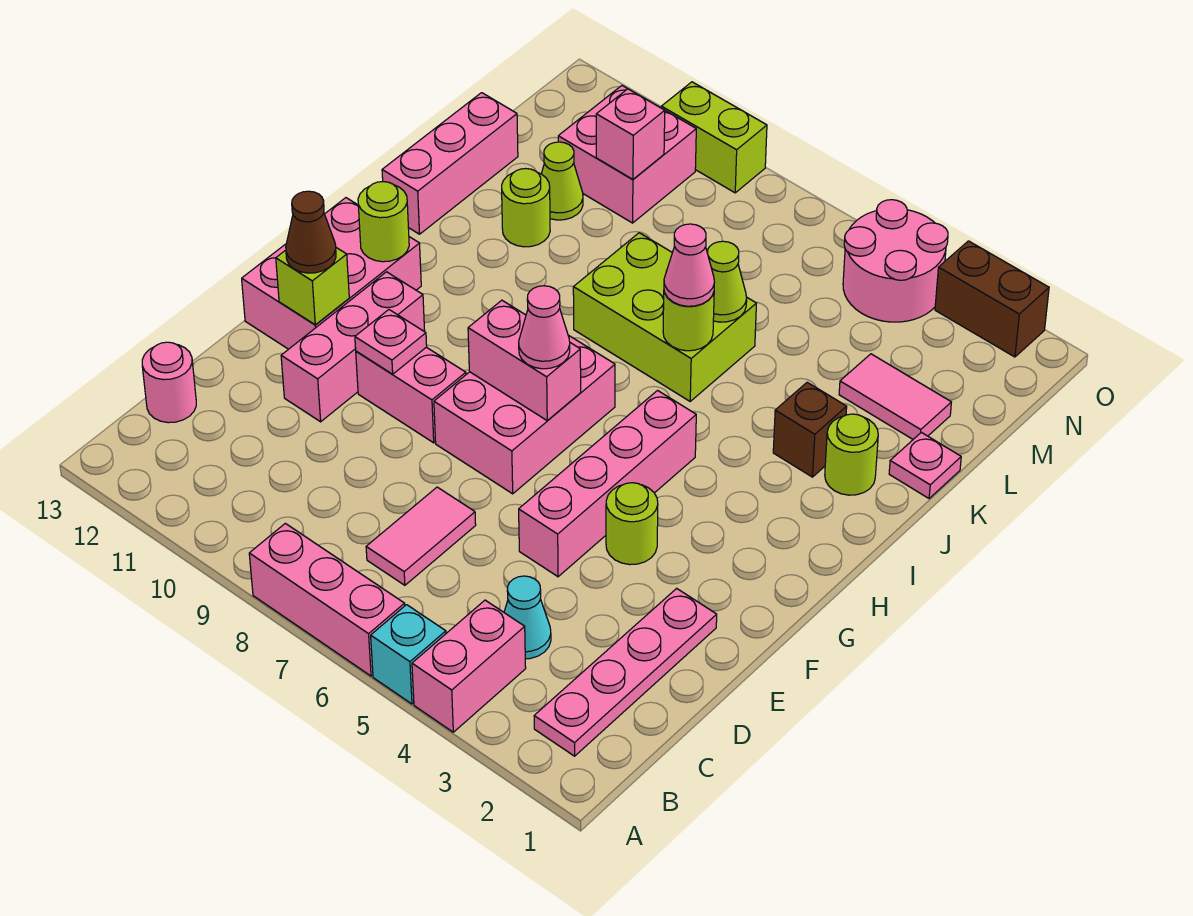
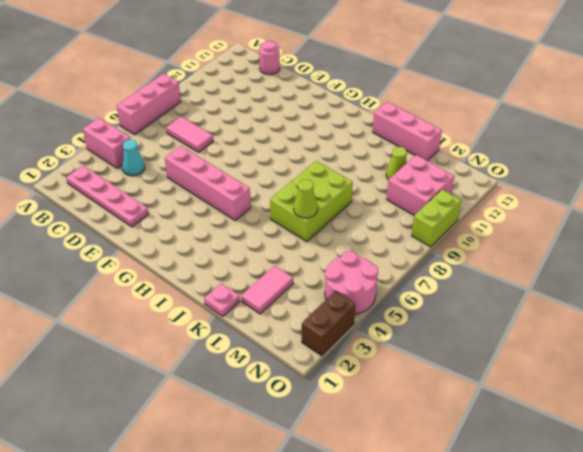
none -> cyan brick A5 level 1
none -> pink brick E11:G11 level 1
none -> lime round brick F4 level 1
none -> pink brick F7:H8 level 1

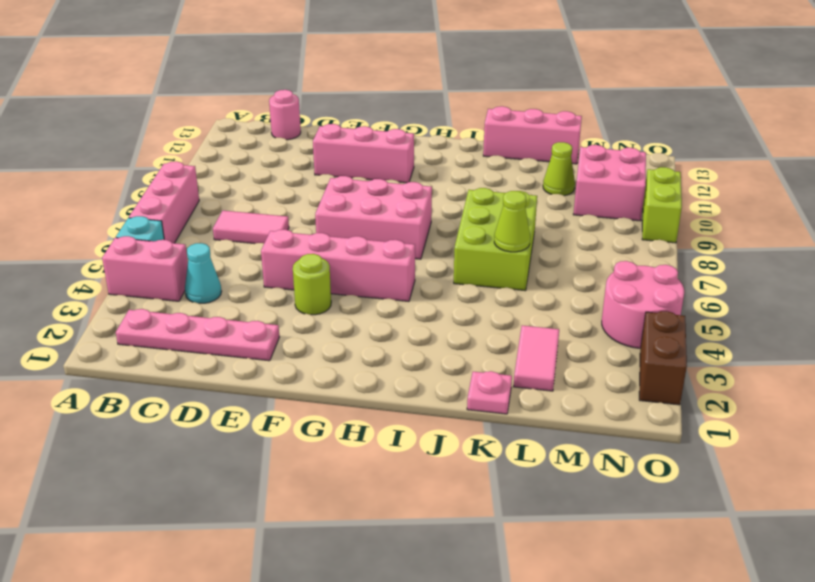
none -> pink brick F9:F10 level 1
none -> pink brick F12:H13 level 1
none -> lime round brick J2 level 1
none -> brown brick J3 level 1

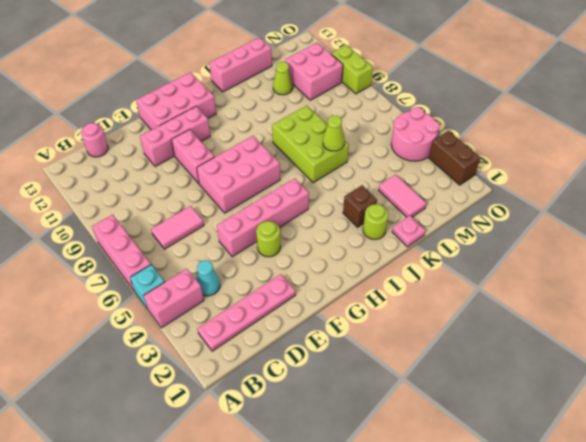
none -> lime round brick K11 level 1
none -> pink plate F10 level 2
none -> lime brick F12 level 2
none -> pink brick G7:G8 level 2

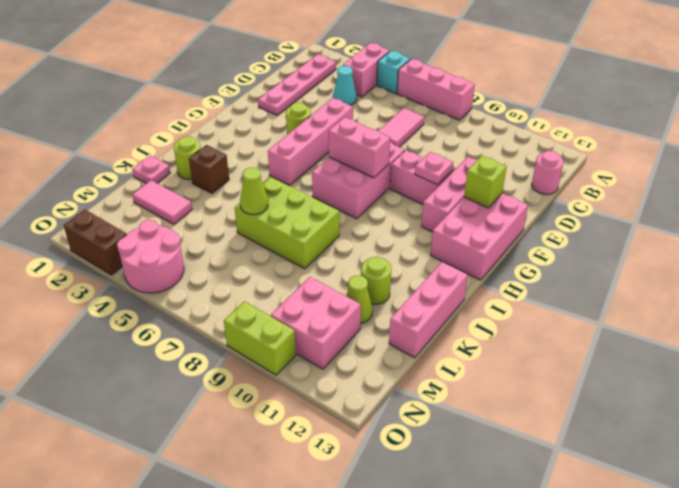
none -> lime round brick H12 level 2
none -> lime round brick J6 level 2
none -> pink brick M10 level 2
none -> brown cone F12 level 3

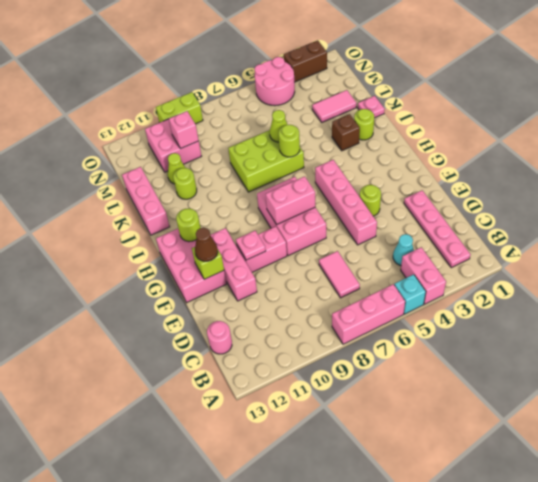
none -> pink cone G7 level 3
none -> pink cone J6 level 3

